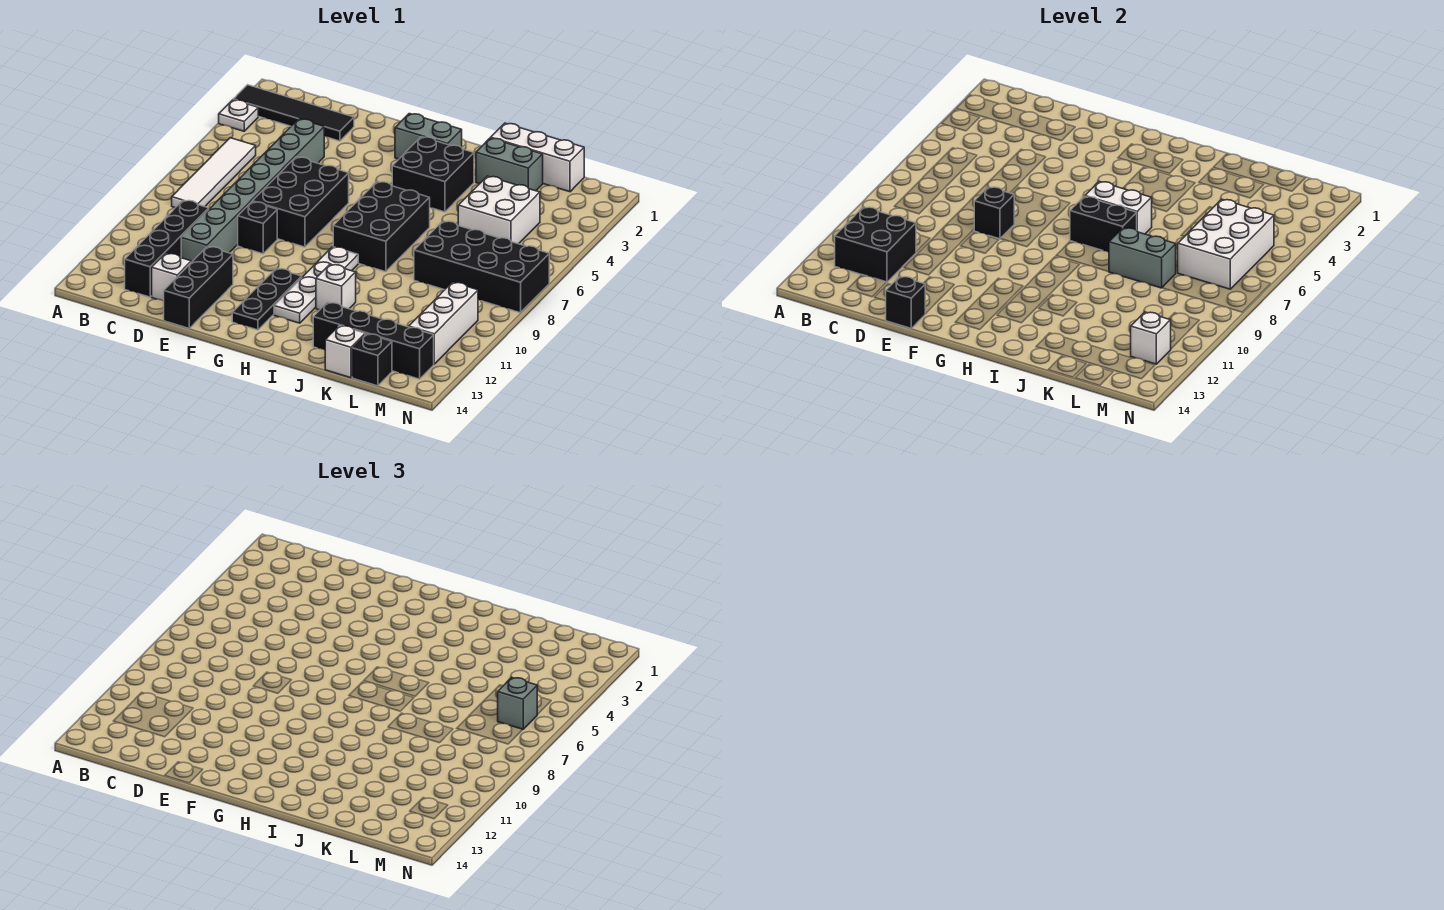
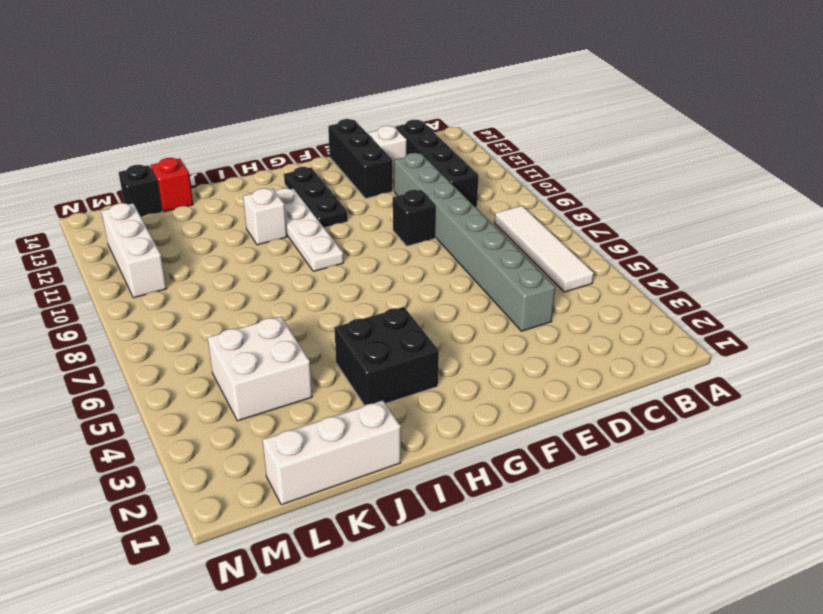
red brick K14 level 1 -> white brick K14 level 1
none -> black tile A2:D2 level 1
none -> white plate A3 level 1
none -> black brick E6:F8 level 1
none -> grey brick G2:H2 level 1

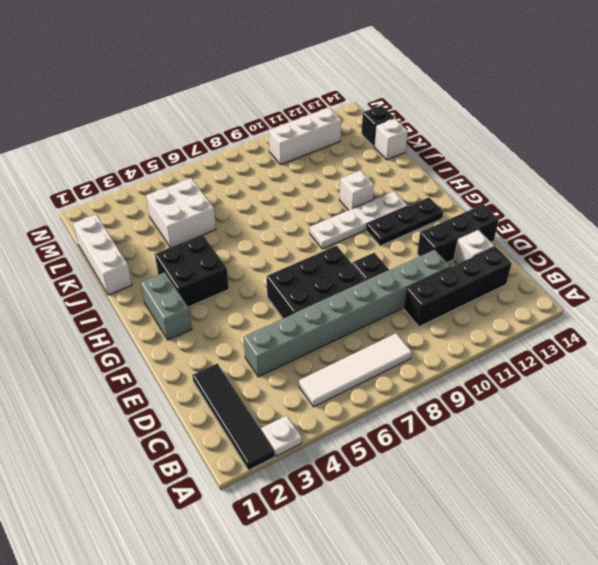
none -> black brick H6:I8 level 1
none -> grey brick J2:K2 level 1
none -> black brick J13:M13 level 1
none -> black brick K7:N8 level 1

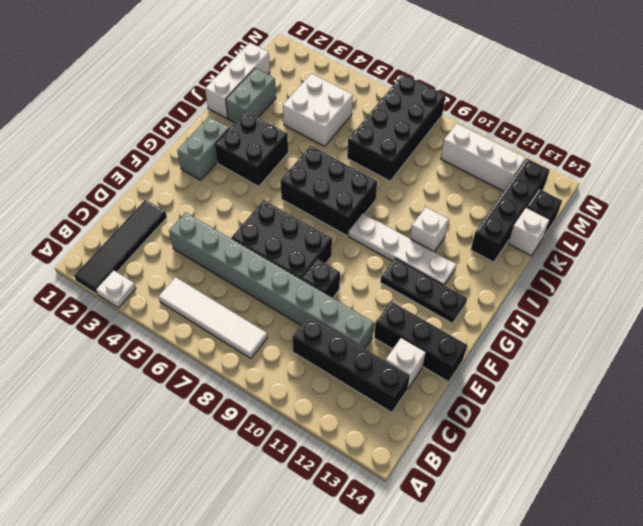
none -> black brick B11:C12 level 2
none -> black brick E8 level 2
none -> black brick E14 level 2
none -> white brick H6:I6 level 2

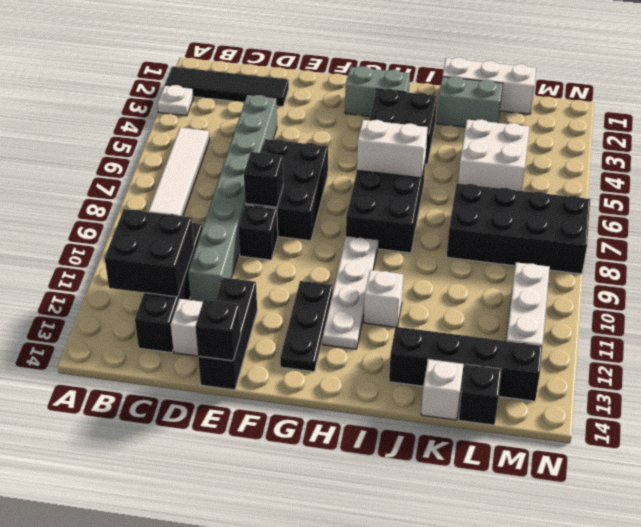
none -> black brick H7:I7 level 2
none -> grey brick J8:K8 level 2
none -> white brick L5:M7 level 2
none -> white brick M12 level 2

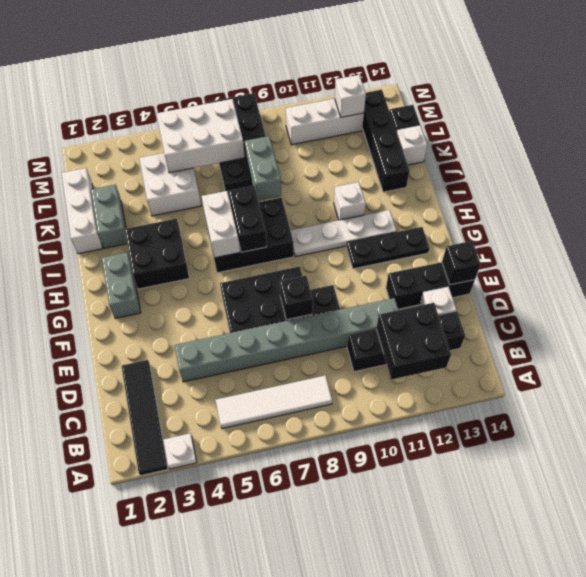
none -> grey brick M6 level 3

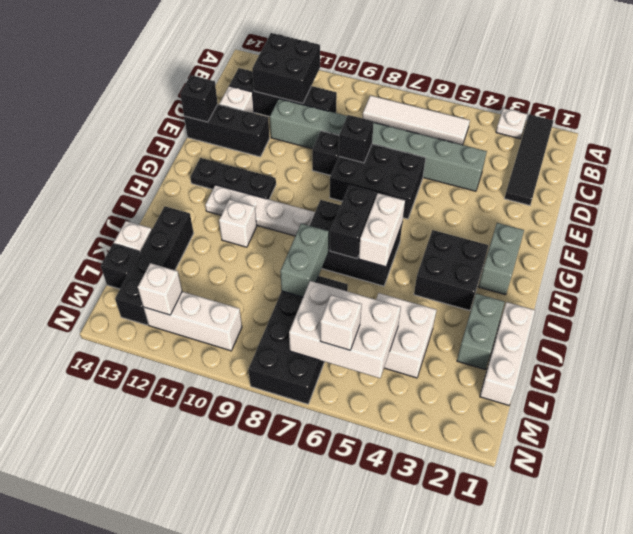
white brick M6 level 3 -> grey brick M6 level 3

